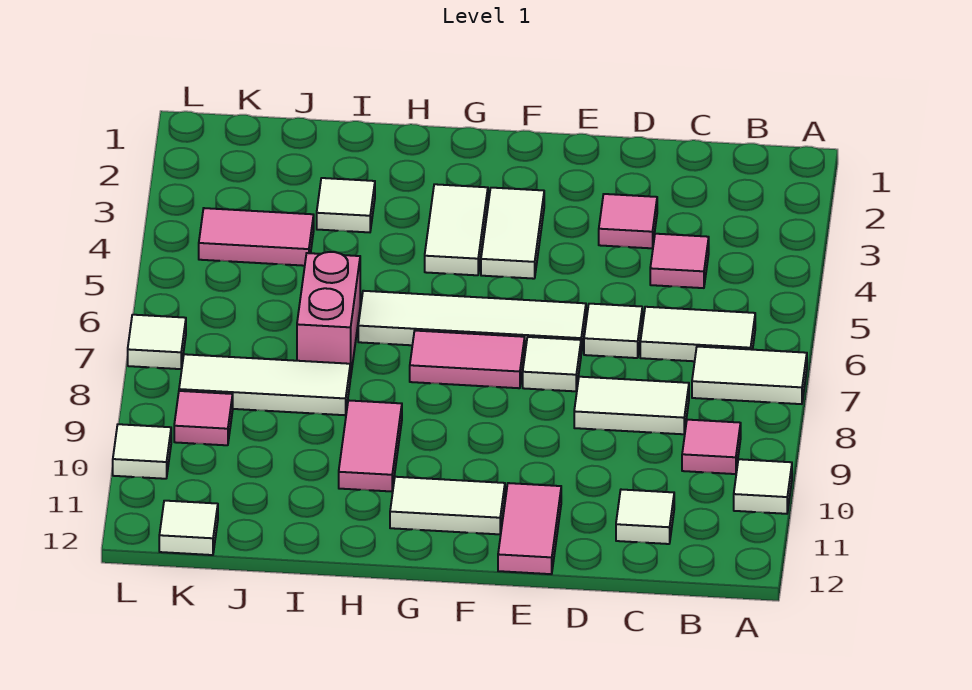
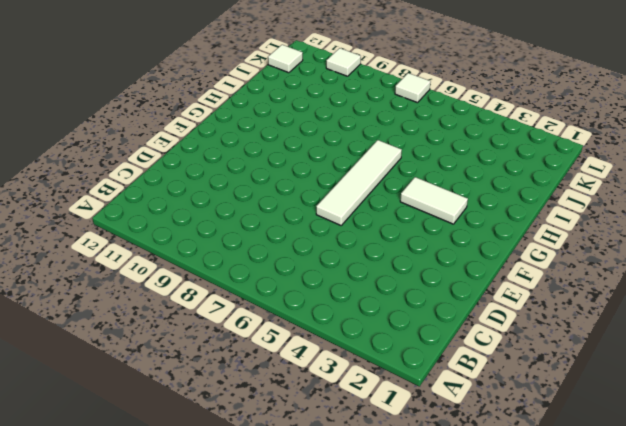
none -> white tile A7:B7 level 1
none -> white tile A10 level 1
none -> white tile B6:C6 level 1

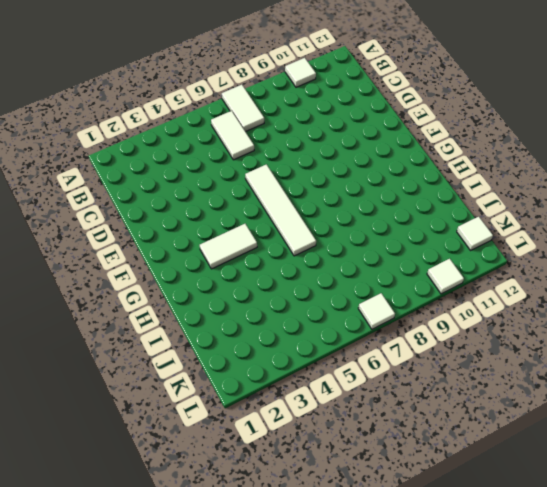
none -> pink tile B9 level 1
none -> pink tile C4 level 1
none -> white tile C8:D8 level 1

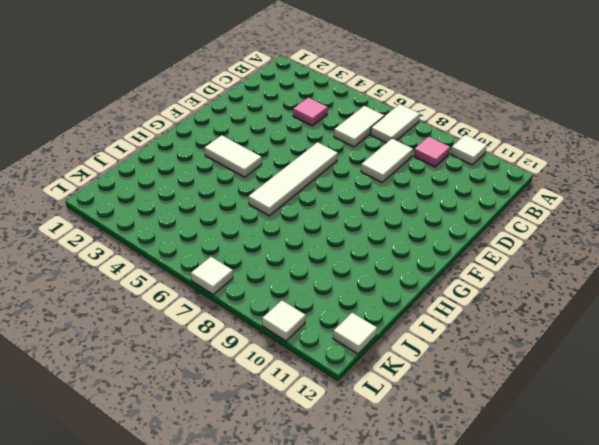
none -> white tile C11 level 1
none -> pink tile D3 level 1
none -> white tile D6 level 1

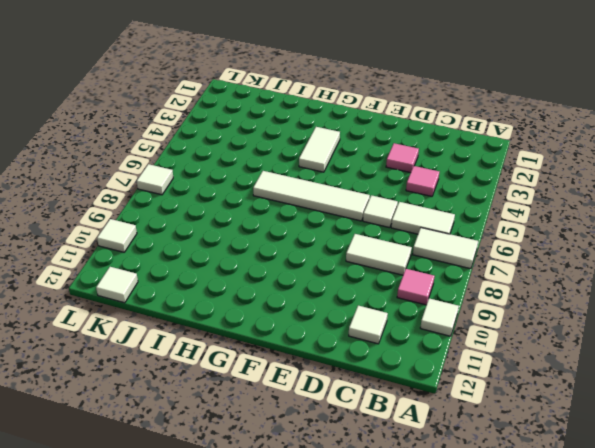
none -> white tile E7 level 1
none -> pink tile E11:E12 level 1
none -> white tile F3:F4 level 1

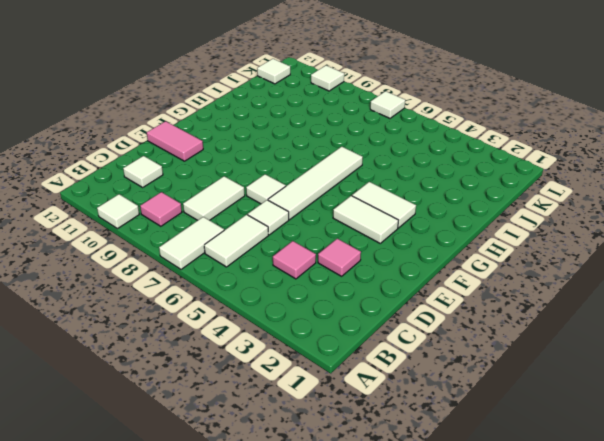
none -> pink tile F7:G7 level 1
none -> white tile F11:G11 level 1
none -> pink tile H9:H10 level 1

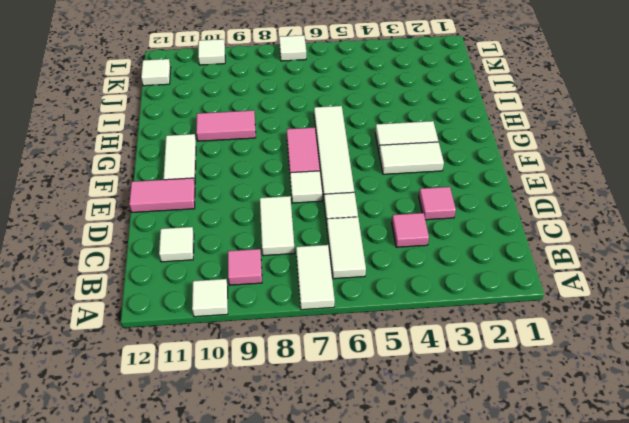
none -> white tile I3 level 1
none -> pink brick I6:I7 level 1
none -> white tile I8:K8 level 1

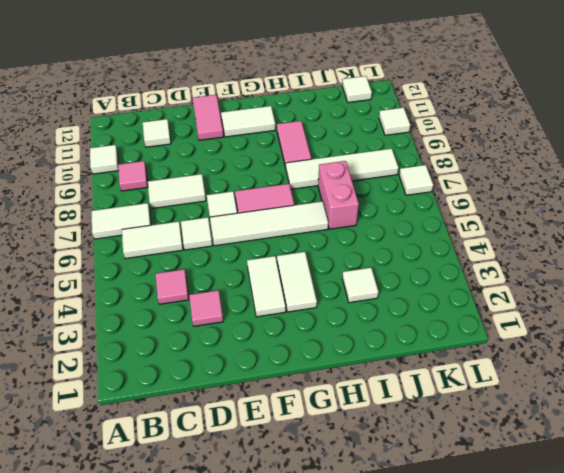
white tile H8:K8 level 1 -> white tile I8:K8 level 1
none -> pink tile J4:K4 level 1
none -> pink tile K9 level 1

